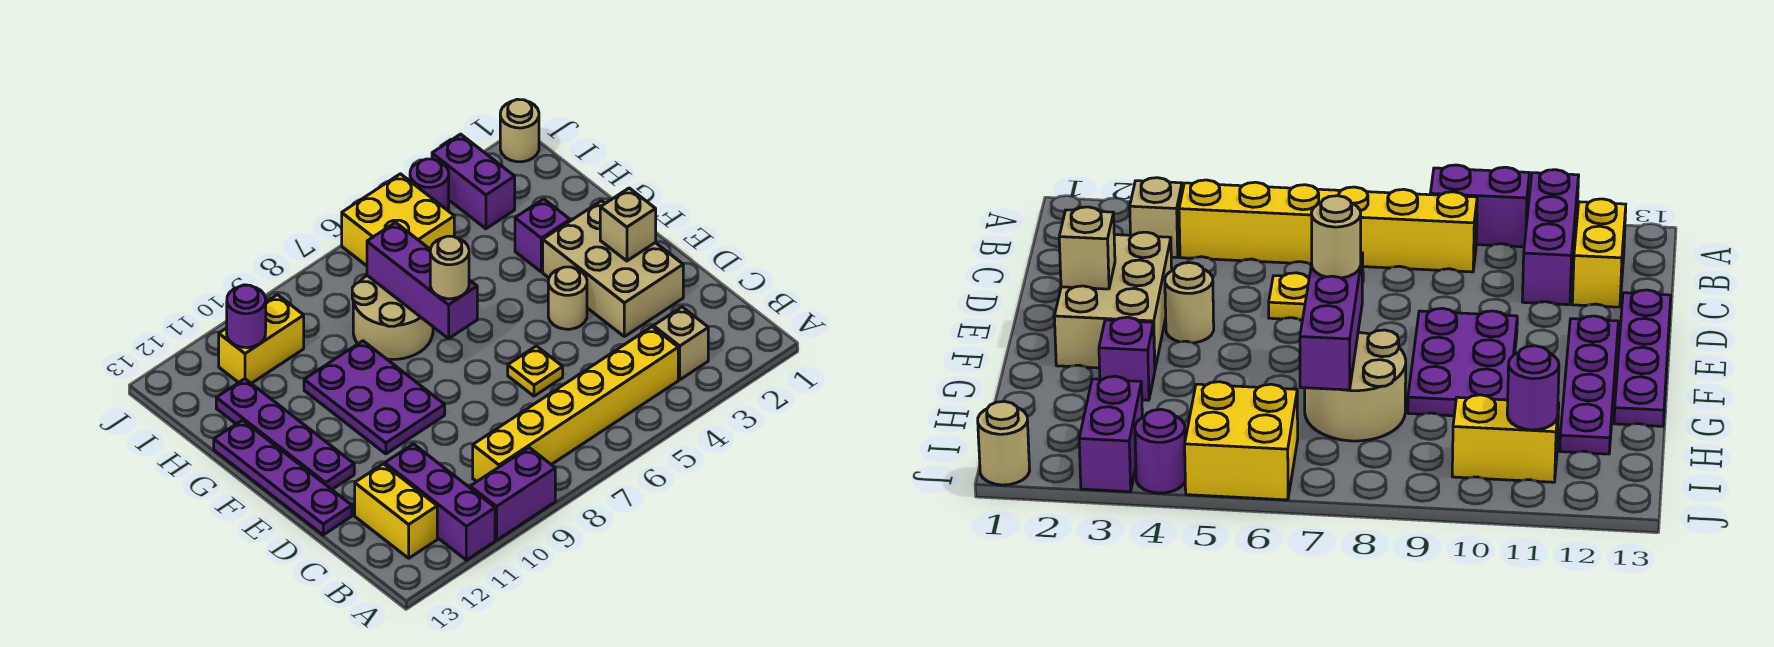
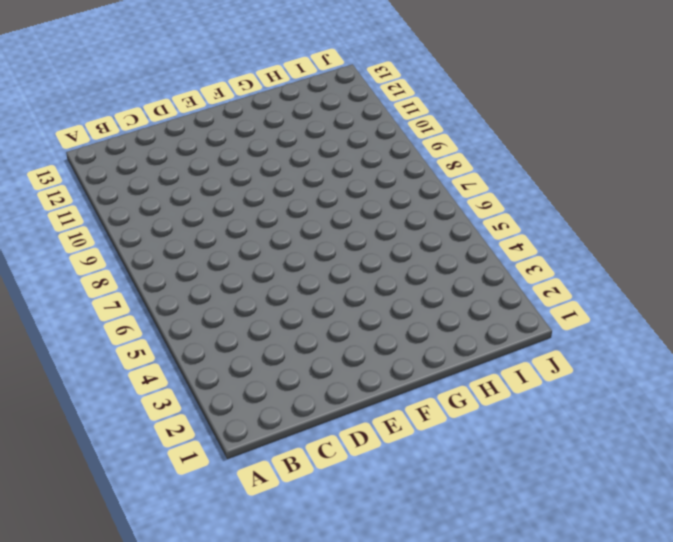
none -> purple brick A9:A10 level 1
none -> purple brick A11:C11 level 1
none -> tan brick B3 level 1

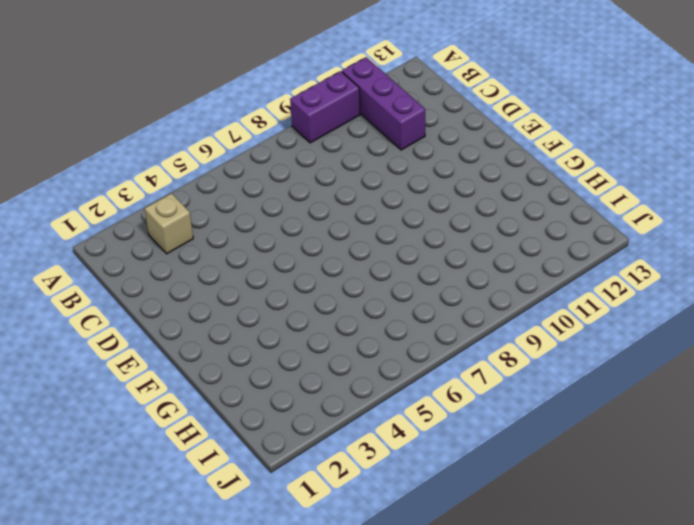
none -> yellow brick B4:B9 level 1
none -> yellow brick B12:C12 level 1
none -> tan brick D2:F3 level 1

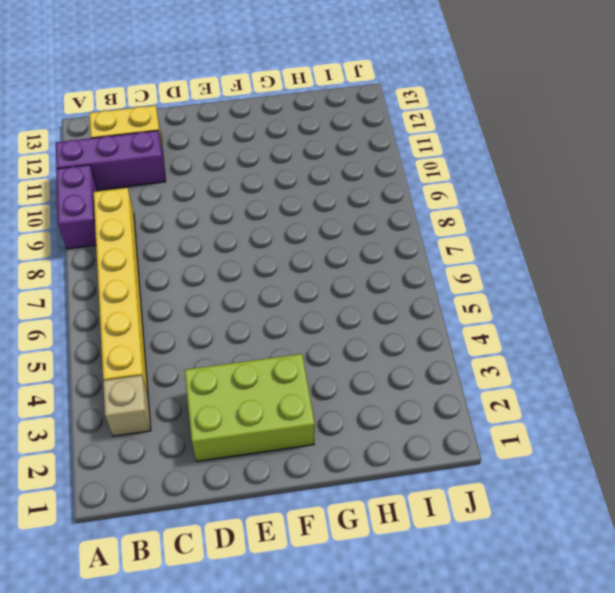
lime brick D2:F3 level 1 -> tan brick D2:F3 level 1
none -> yellow plate D6 level 1
none -> purple plate D13:G13 level 1
none -> tan round brick E4 level 1

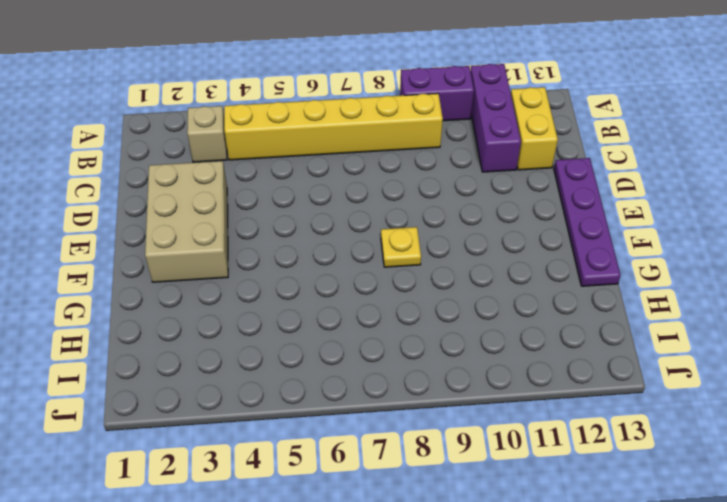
yellow plate F8 level 1 -> yellow plate D6 level 1
none -> tan round brick E4 level 1
none -> purple plate E9:G10 level 1
none -> purple plate E12:H12 level 1

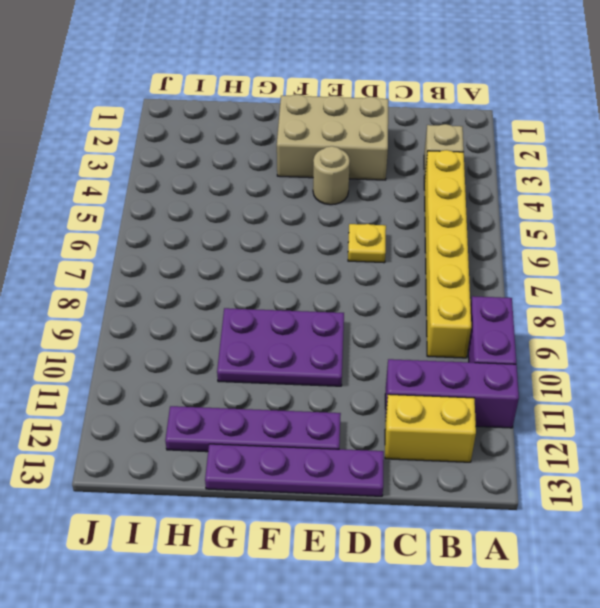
none -> purple brick G3 level 1
none -> tan round brick G7:H8 level 1
none -> purple brick I3:J3 level 1

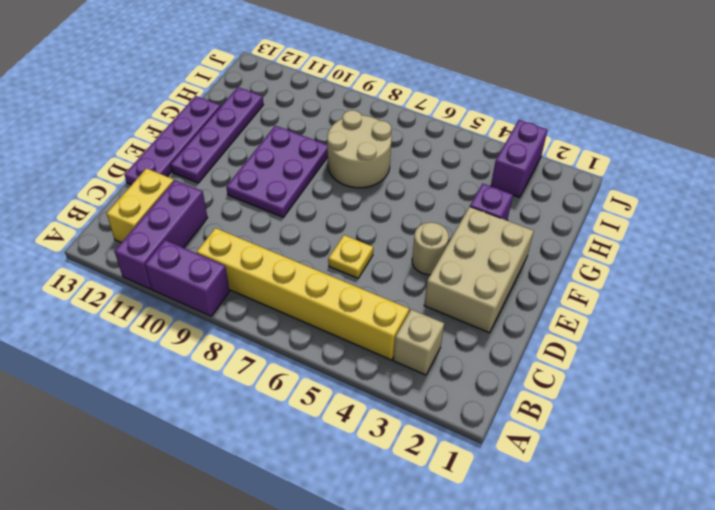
none -> yellow brick I5:J6 level 1
none -> yellow brick I10:I11 level 1
none -> tan round brick J1 level 1

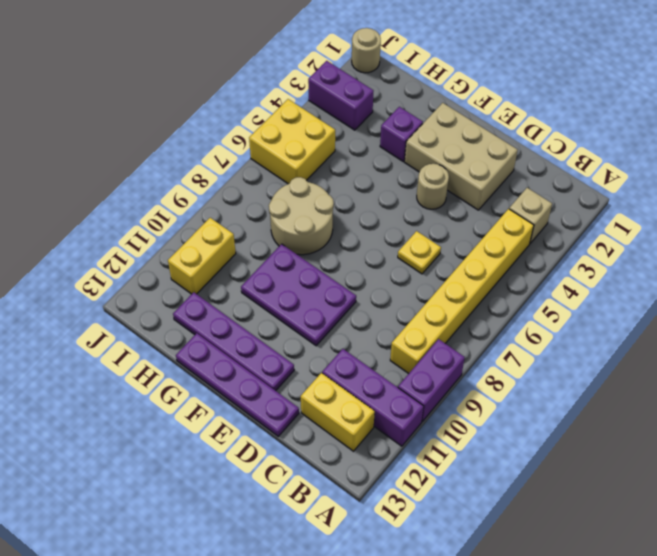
none -> purple round brick J4 level 1
none -> tan brick E2 level 2
none -> purple brick F7:H7 level 2

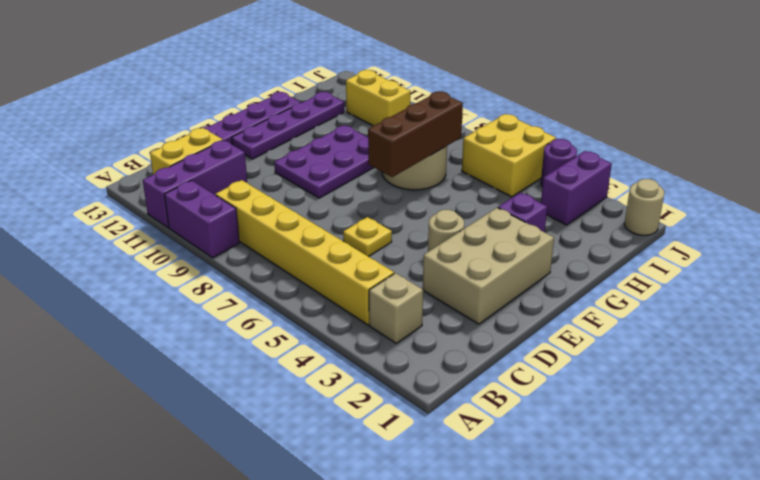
brown brick F7:H7 level 2 -> purple brick F7:H7 level 2
none -> tan brick E2 level 2
none -> purple round brick I11 level 2
none -> tan round brick F7 level 3

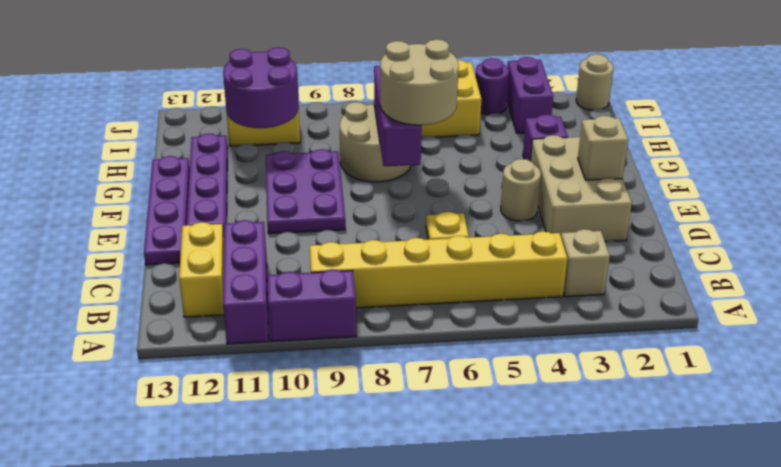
tan round brick F6:G7 level 3 -> tan round brick F7 level 3
purple round brick H10:I11 level 2 -> purple round brick I11 level 2

